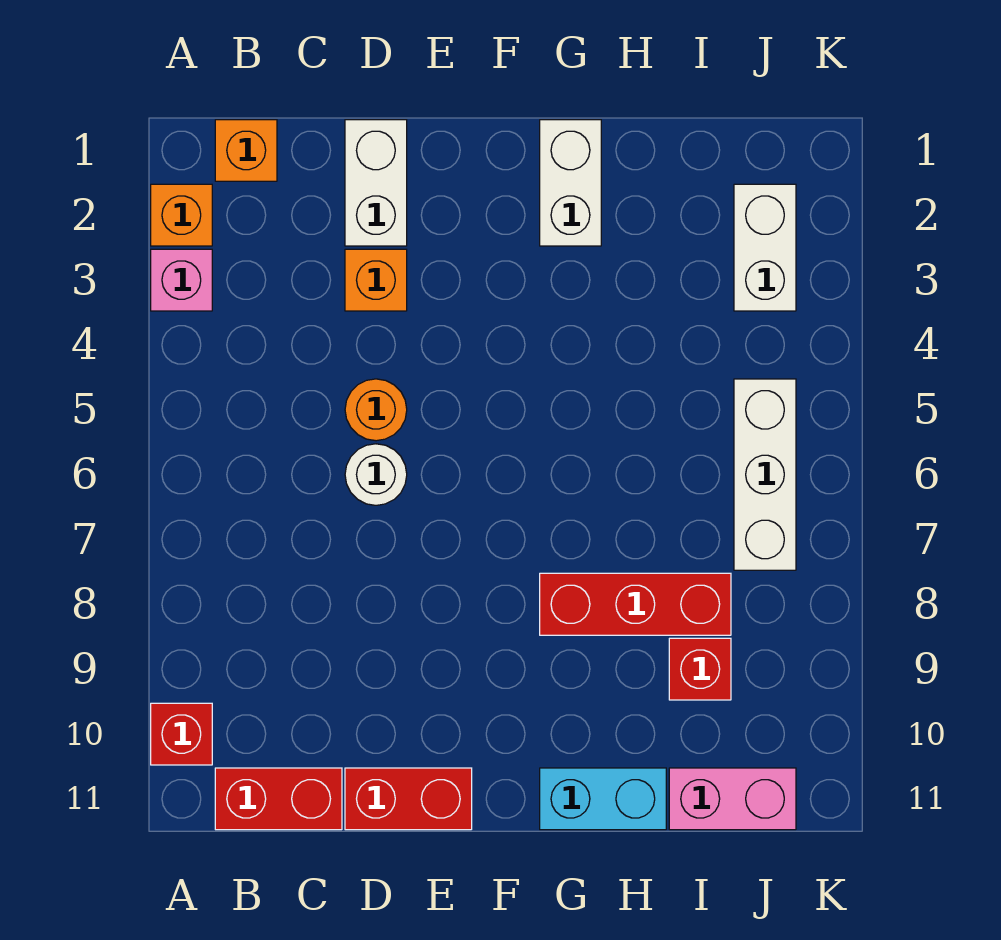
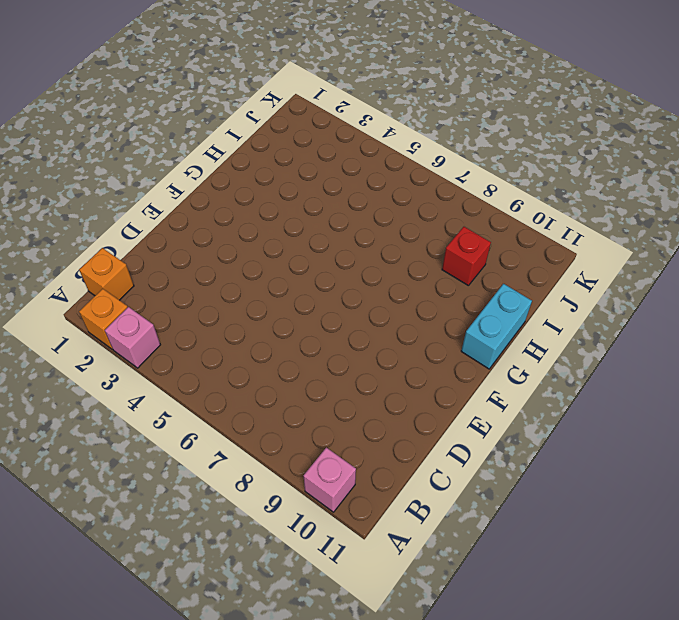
pink brick A10 level 1 -> red brick A10 level 1
none -> red brick B11:C11 level 1
none -> white brick D1:D2 level 1
none -> orange brick D3 level 1

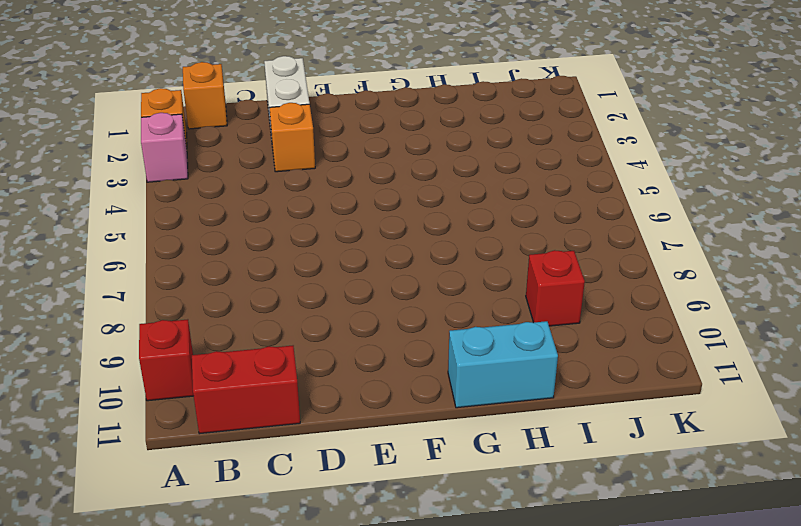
none -> orange round brick D5 level 1
none -> white round brick D6 level 1
none -> red brick D11:E11 level 1

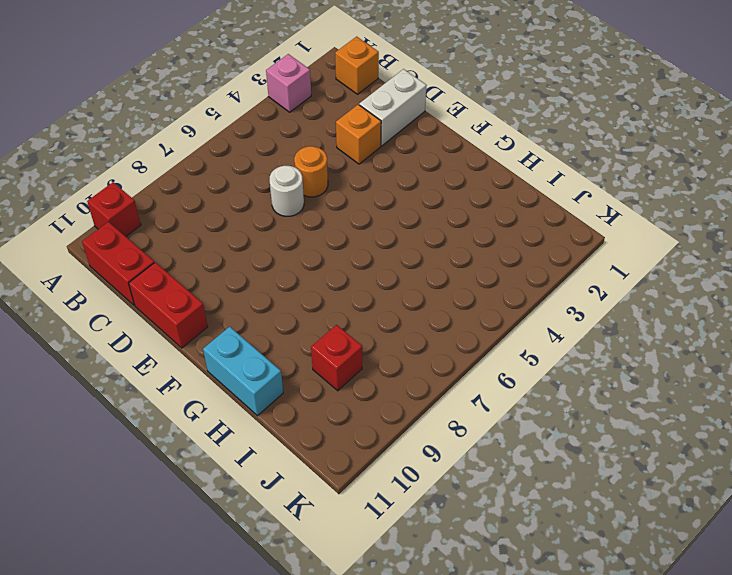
none -> orange brick A2 level 1
none -> white brick G1:G2 level 1
none -> red brick G8:I8 level 1

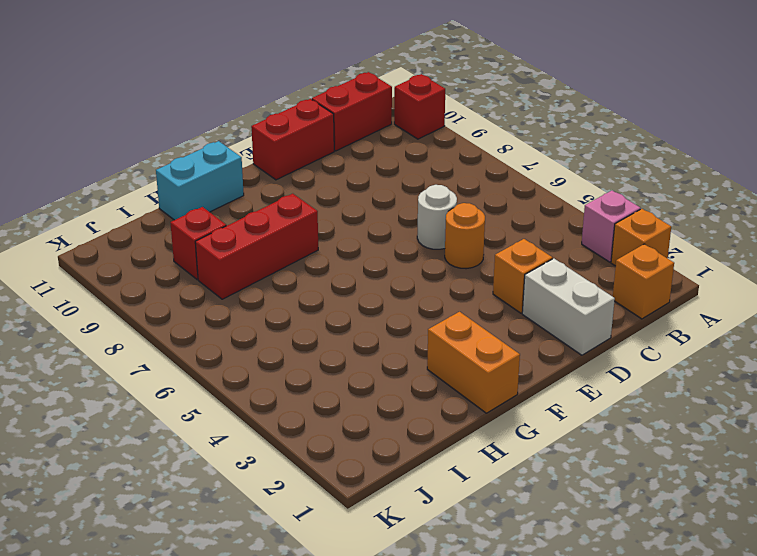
orange brick G1:G2 level 1 -> white brick G1:G2 level 1
none -> pink brick I11:J11 level 1
none -> white brick J2:J3 level 1
none -> white brick J5:J7 level 1

